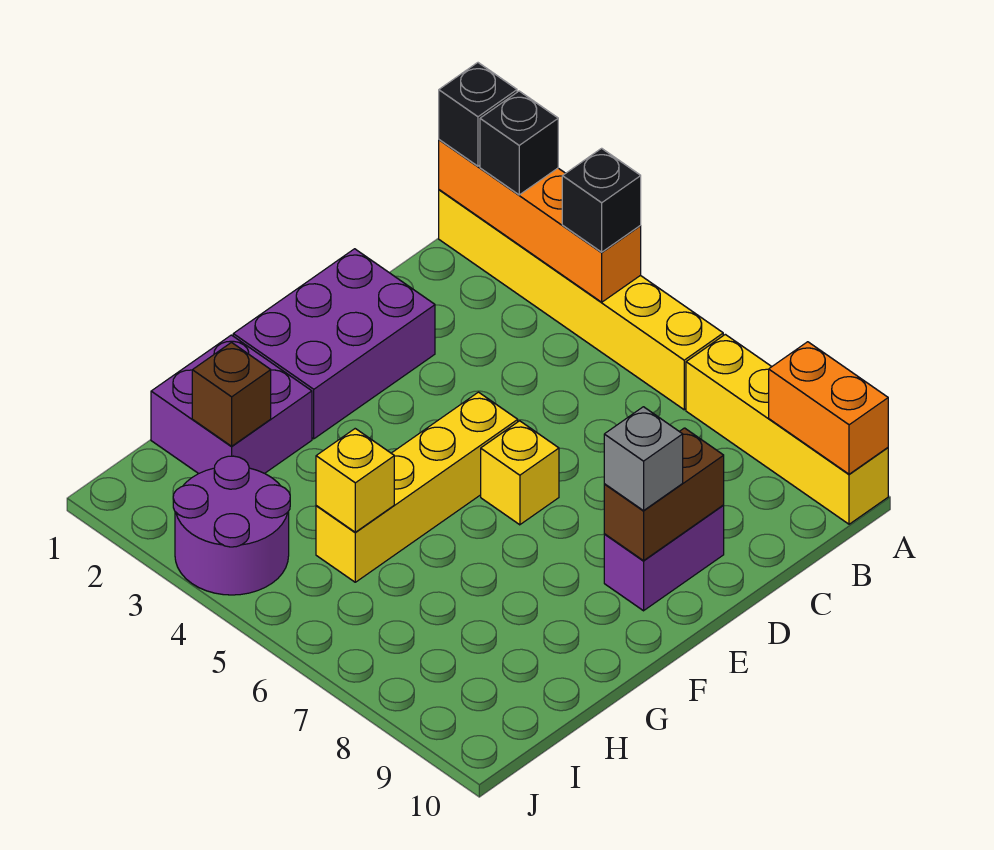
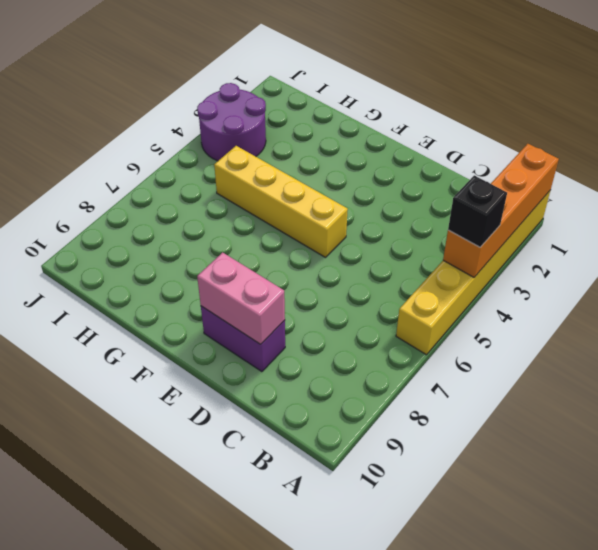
pink brick D9:E9 level 2 -> brown brick D9:E9 level 2
none -> yellow brick A7:A10 level 1
none -> purple brick D1:F2 level 1
none -> yellow brick E6 level 1

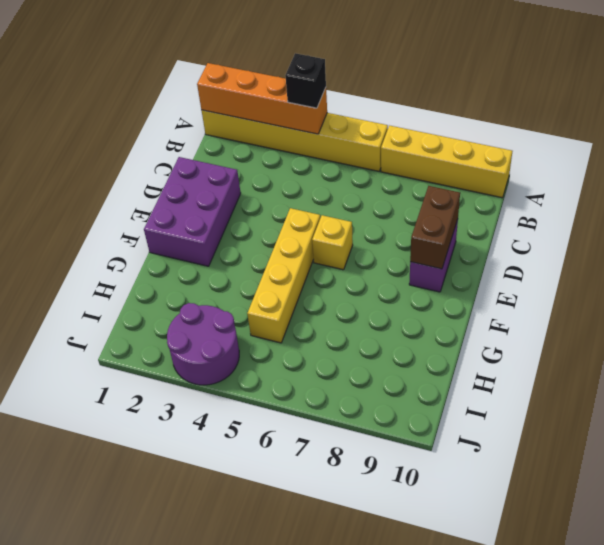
none -> purple brick G1:H2 level 1
none -> orange brick A9:A10 level 2
none -> brown brick H2 level 2

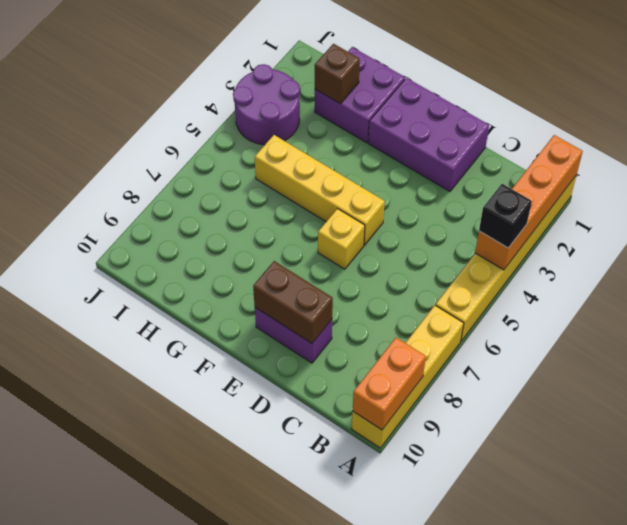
none -> yellow brick H5 level 2
none -> black brick A1 level 3
none -> black brick A2 level 3

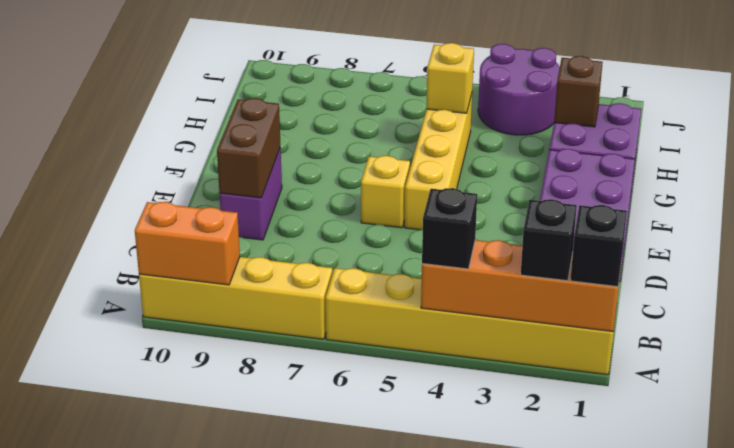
none -> grey brick E9 level 3

